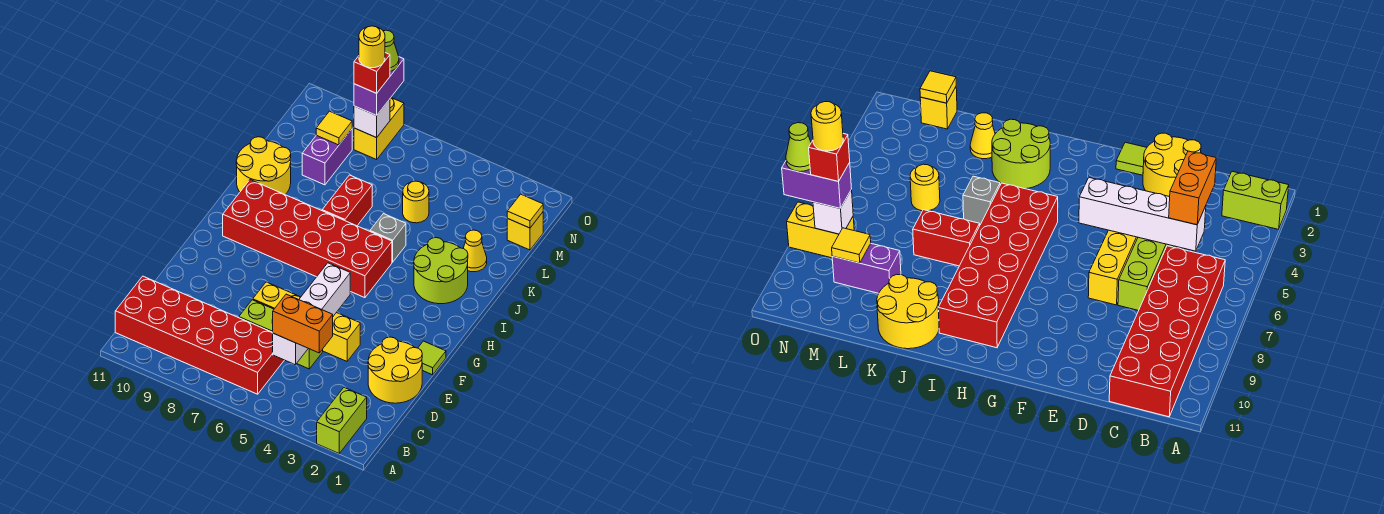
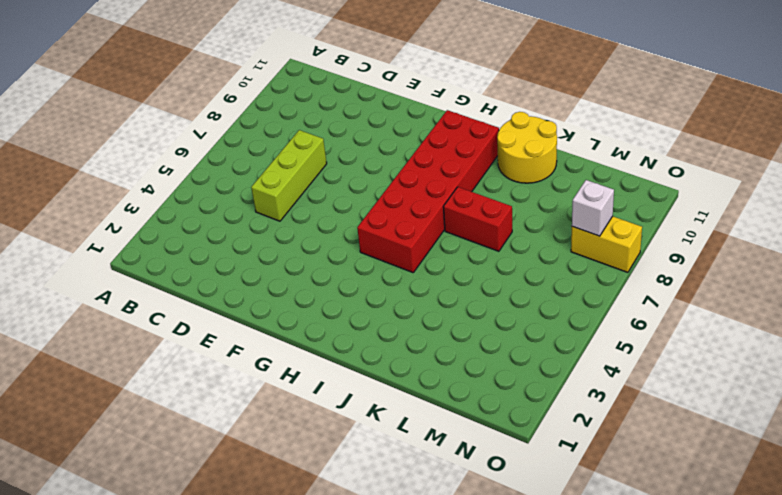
none -> lime brick A2:B2 level 1
none -> red brick B6:C11 level 1
none -> yellow round brick D1:E2 level 1

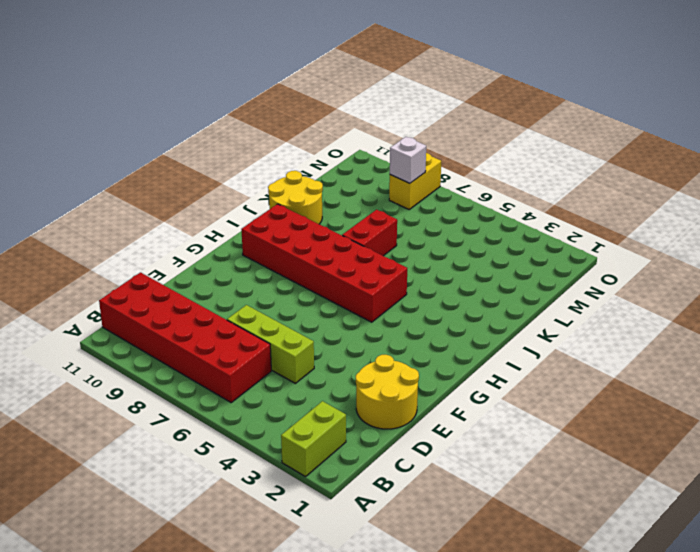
none -> yellow brick E4:E7 level 1
none -> lime tile F1 level 1
none -> lime round brick I2:J3 level 1

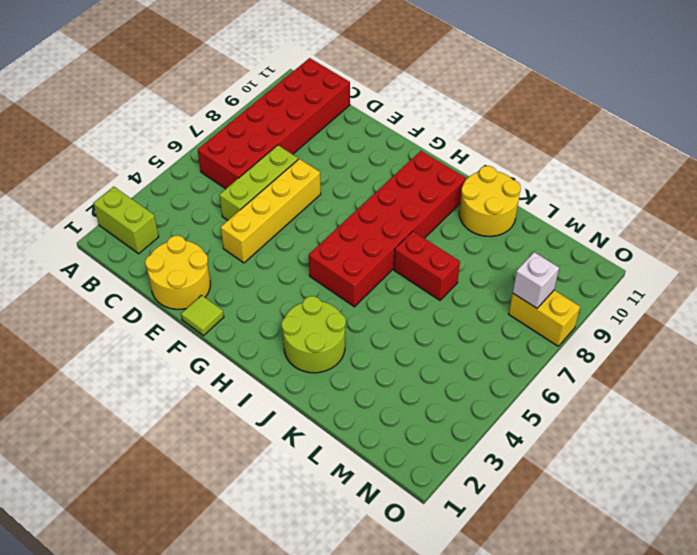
none -> grey brick J5 level 1
none -> yellow cone K2 level 1
none -> yellow round brick L5 level 1

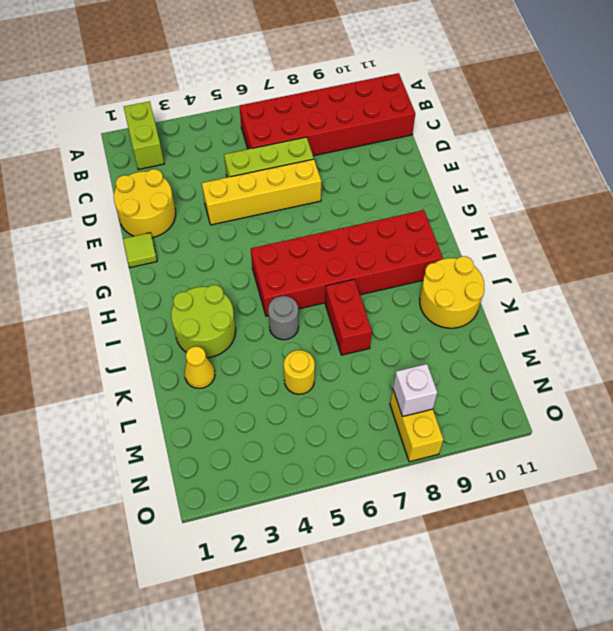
grey round brick J5 level 1 -> grey brick J5 level 1
none -> purple brick L9:M9 level 1
none -> yellow brick M1 level 1
none -> white brick C5:F5 level 2

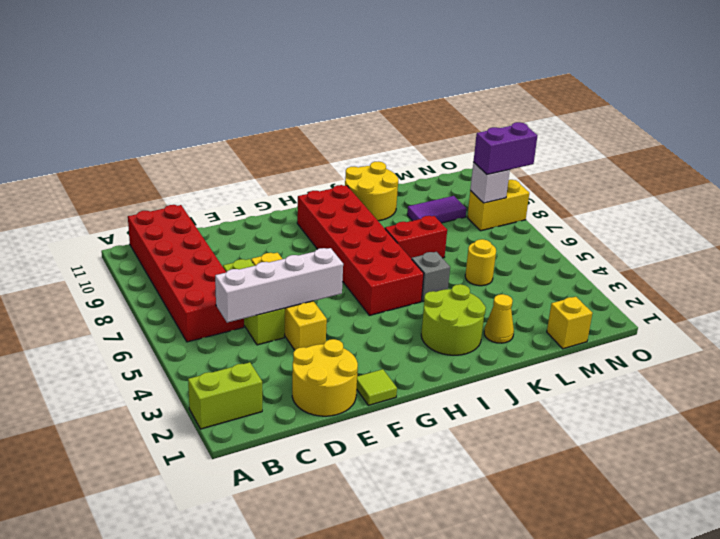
purple tile L9:M9 level 1 -> purple brick L9:M9 level 1
none -> yellow tile M1 level 2
none -> yellow tile M9 level 2
none -> orange brick C4:C5 level 3

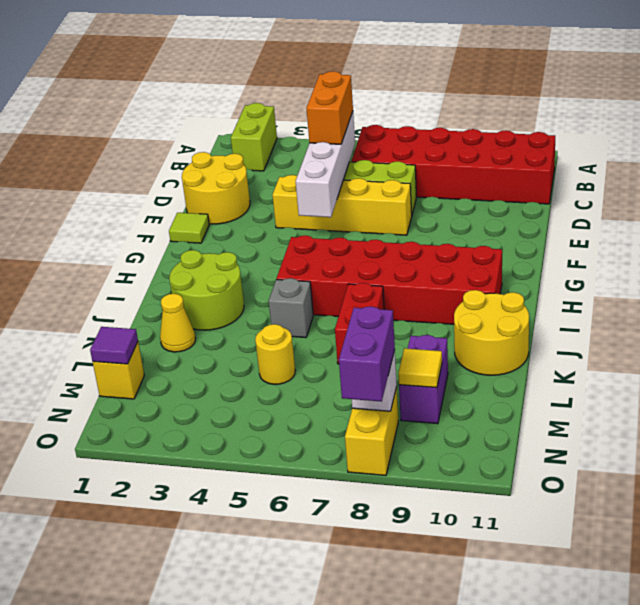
orange brick C5:D5 level 3 -> orange brick C4:C5 level 3
purple tile M1 level 2 -> yellow tile M1 level 2
none -> red brick N8 level 4
none -> lime cone O8 level 4
none -> yellow round brick N8 level 5

